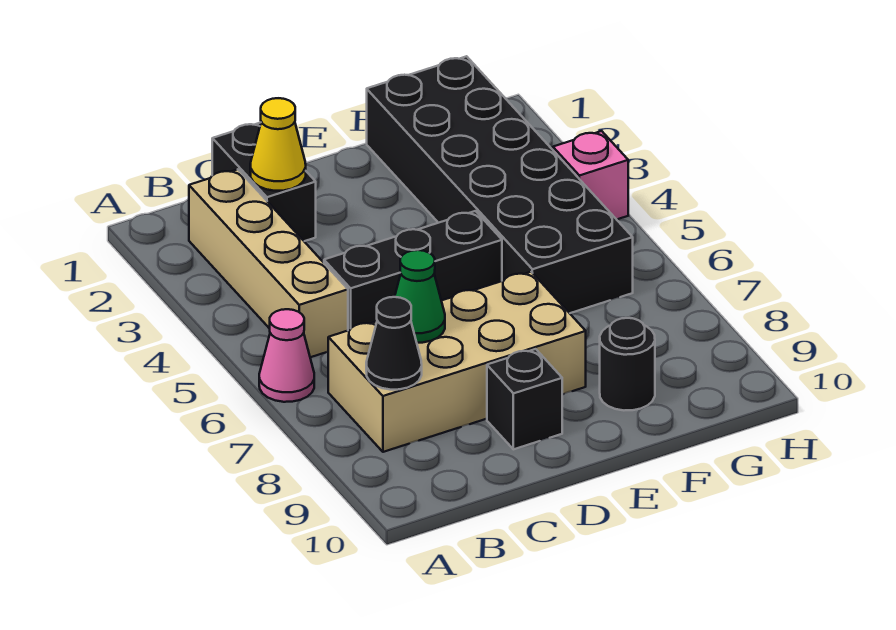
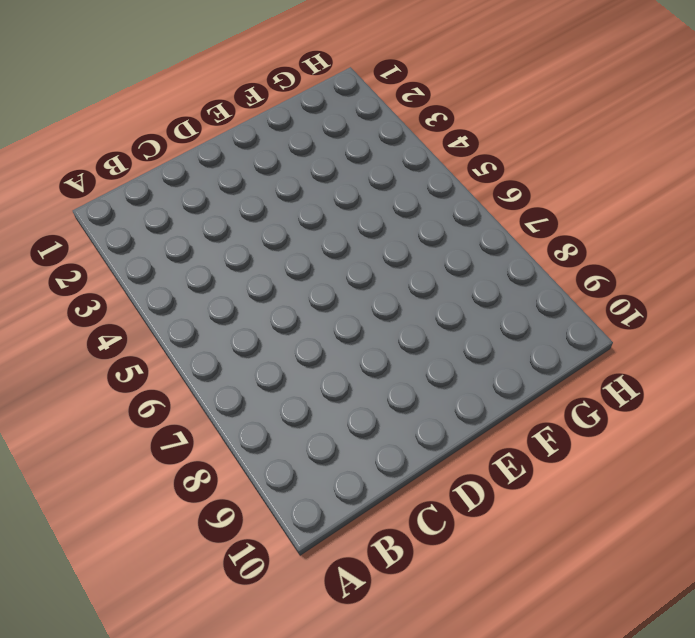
none -> pink cone A6 level 1
none -> tan brick B2:B5 level 1
none -> tan brick B7:E8 level 1

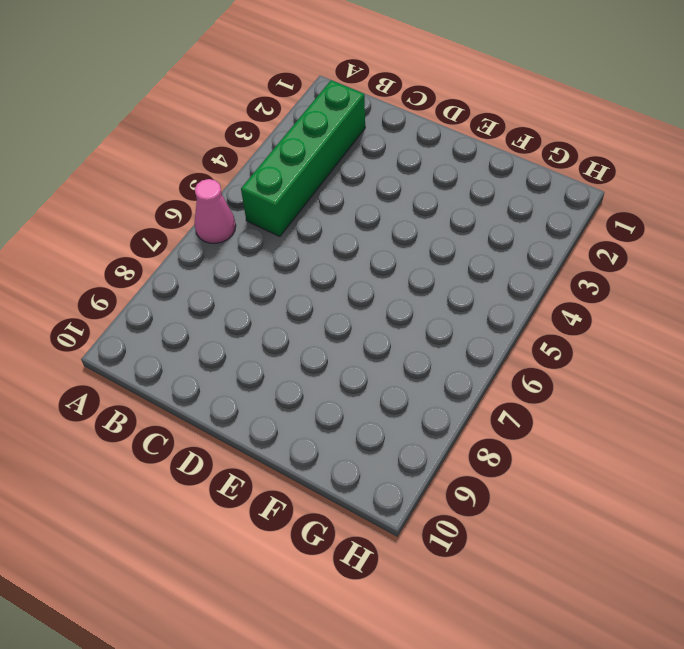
green brick B2:B5 level 1 -> tan brick B2:B5 level 1
none -> tan brick B7:E8 level 1
none -> black brick C1:C2 level 1
none -> black brick C5:E5 level 1

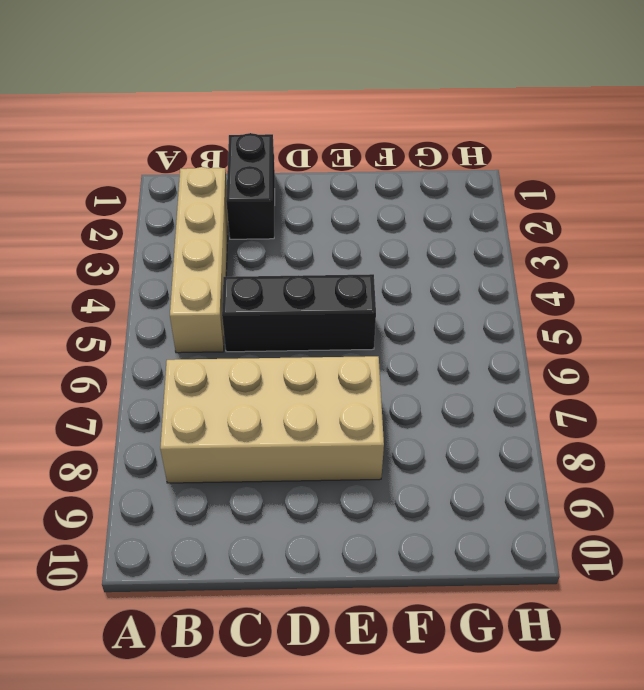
none -> pink cone A6 level 1
none -> black brick D9 level 1
none -> black brick F1:G6 level 1

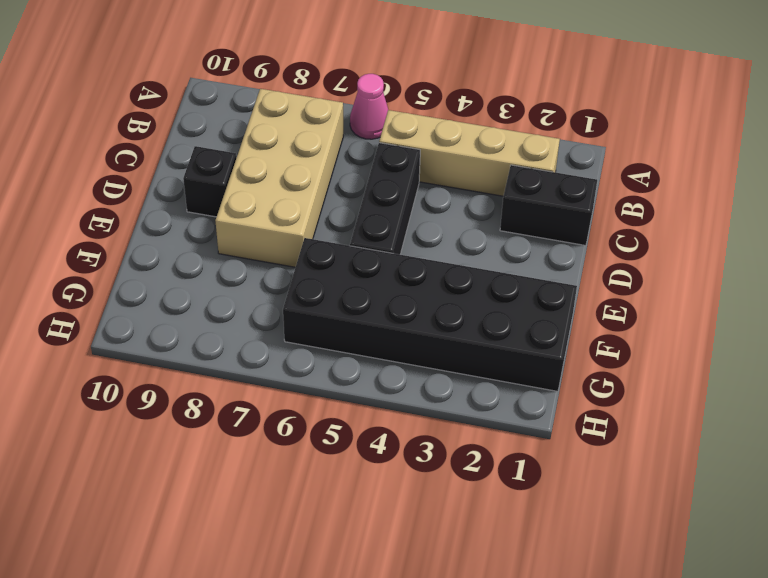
none -> black round brick F9 level 1
none -> pink brick H4 level 1
none -> black cone B8 level 2

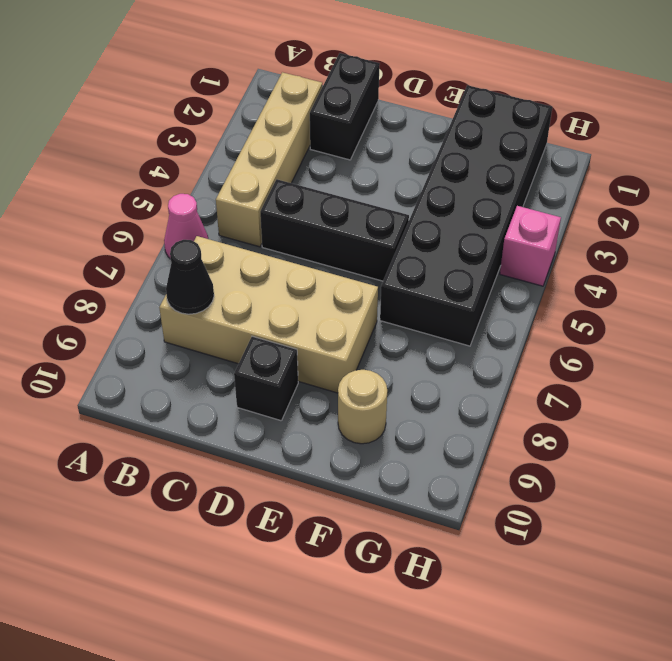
tan round brick F9 level 1 -> black round brick F9 level 1
none -> yellow cone C2 level 2
none -> green cone C7 level 2

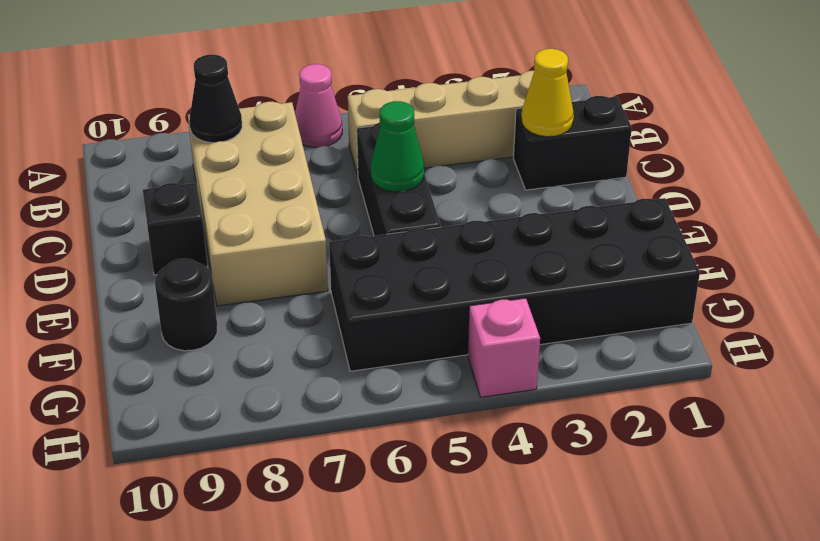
green cone D5 level 2 -> green cone C7 level 2

